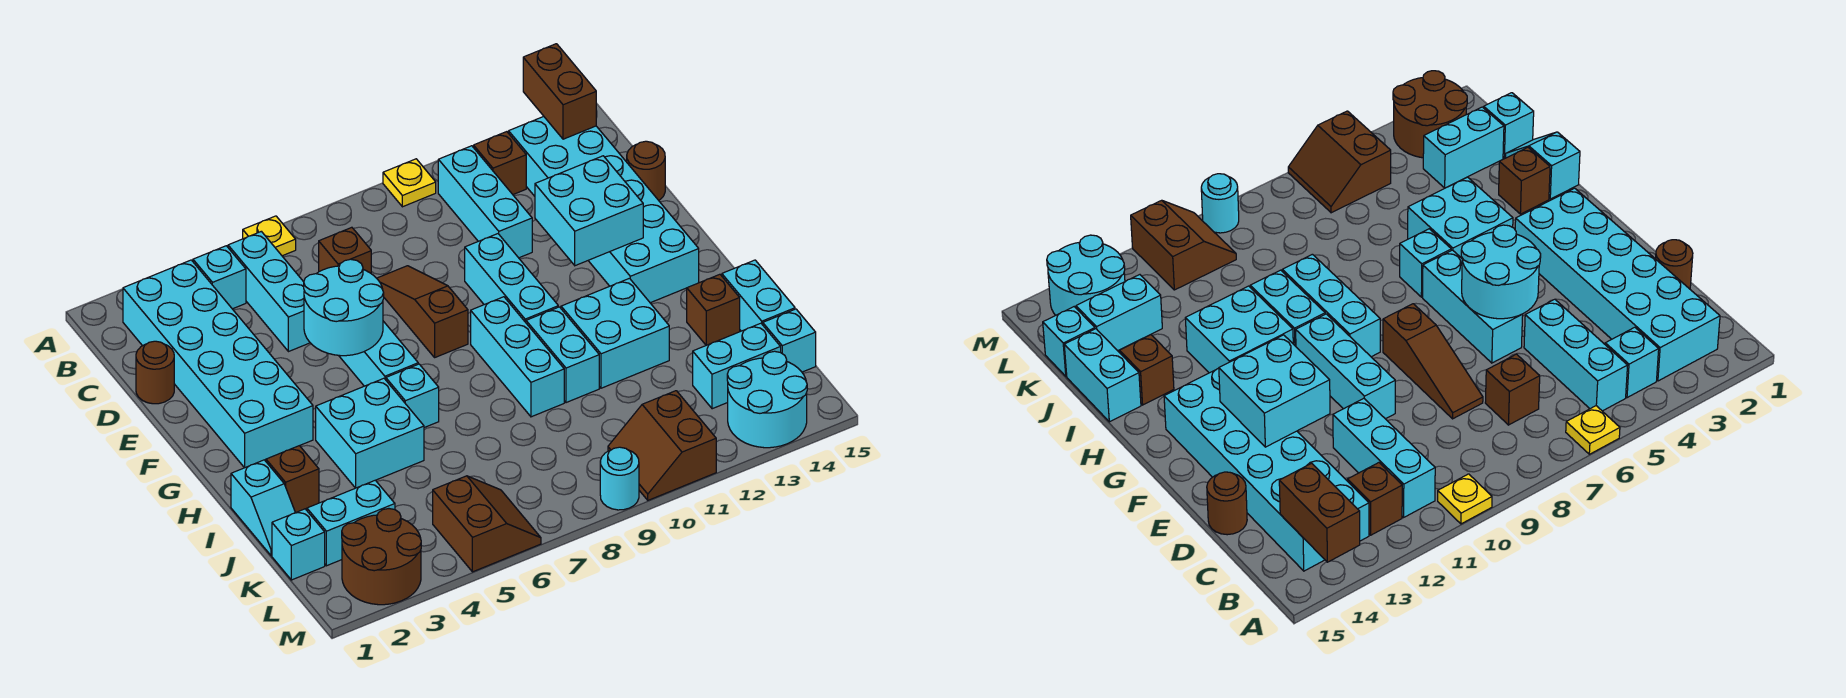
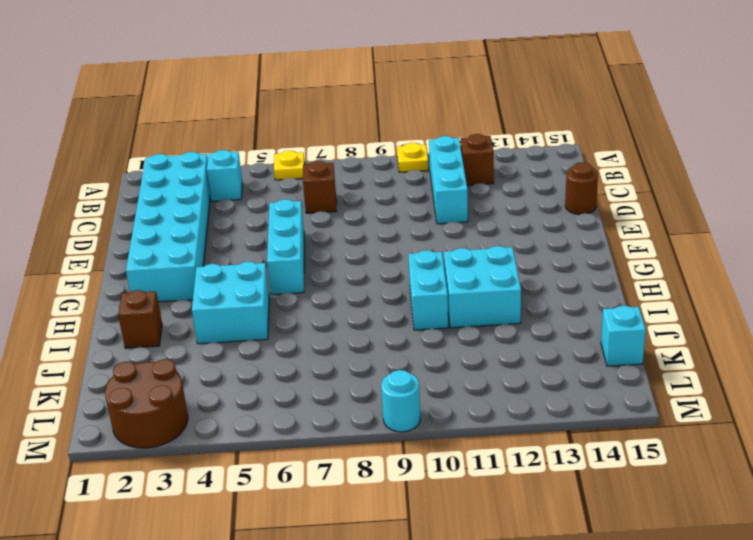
none -> cyan brick B5:D5 level 1
none -> cyan brick B13:G14 level 1
none -> brown round brick D1 level 1
none -> brown slope D8:F8 level 1 top F

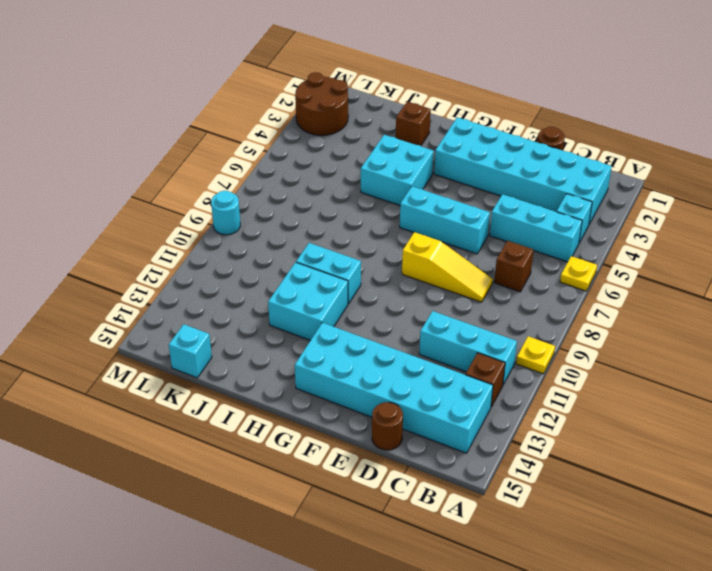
yellow slope D8:F8 level 1 top F -> brown slope D8:F8 level 1 top F
none -> cyan brick E10:G10 level 1
none -> cyan brick G9:I9 level 1
none -> cyan brick H6 level 1
none -> cyan slope I1:J1 level 1 top I

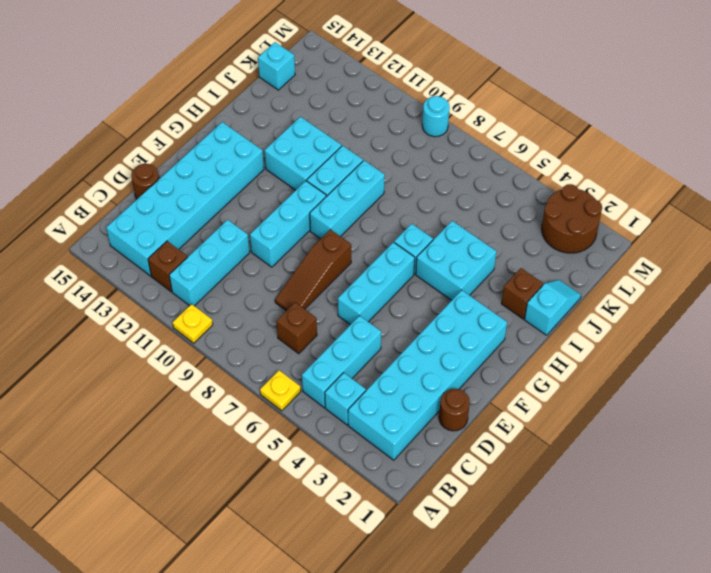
none -> brown brick I14 level 1
none -> cyan brick I15:J15 level 1
none -> cyan brick K1 level 1
none -> cyan brick K2:K3 level 1

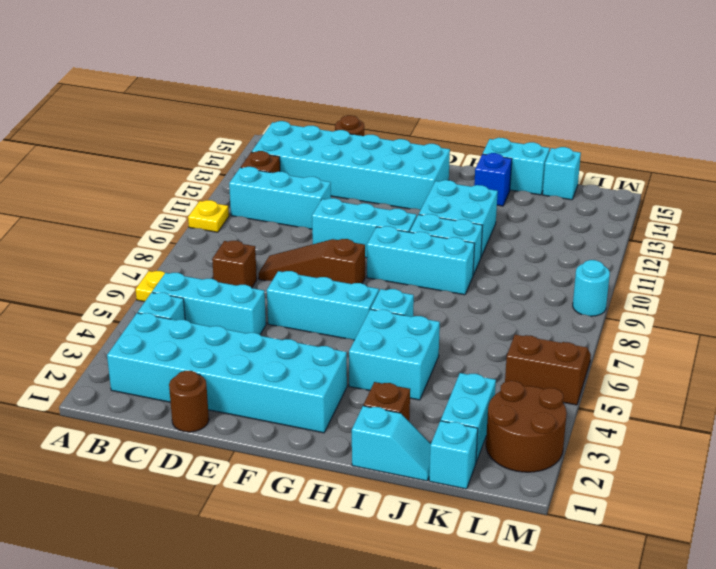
blue brick I14 level 1 -> brown brick I14 level 1
none -> cyan brick K13:K14 level 1
none -> brown slope L10:M11 level 1 top 11
none -> cyan round brick L13:M14 level 1
none -> brown brick A14:B14 level 2

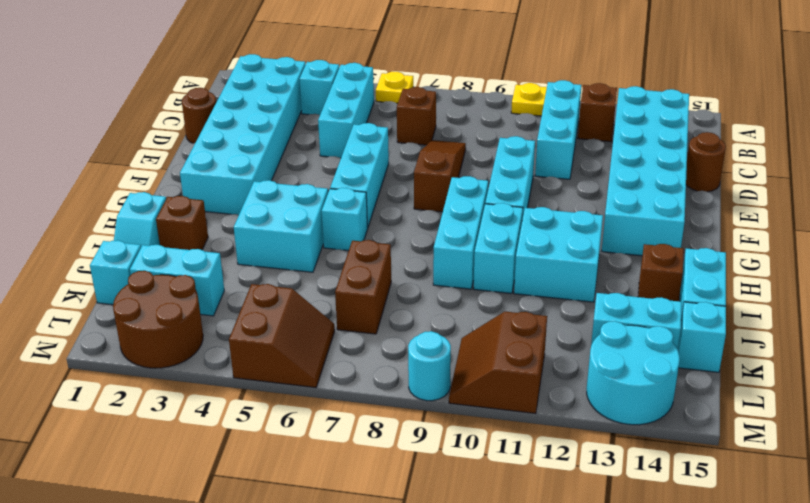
brown brick J7:K7 level 1 -> brown brick A14:B14 level 2
none -> cyan round brick E5:F6 level 2
none -> cyan brick E12:F13 level 2

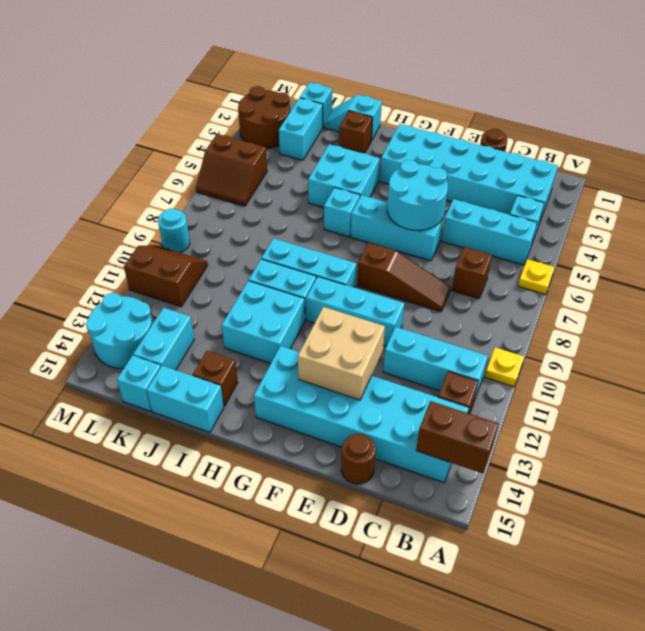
tan brick E12:F13 level 2 -> cyan brick E12:F13 level 2

